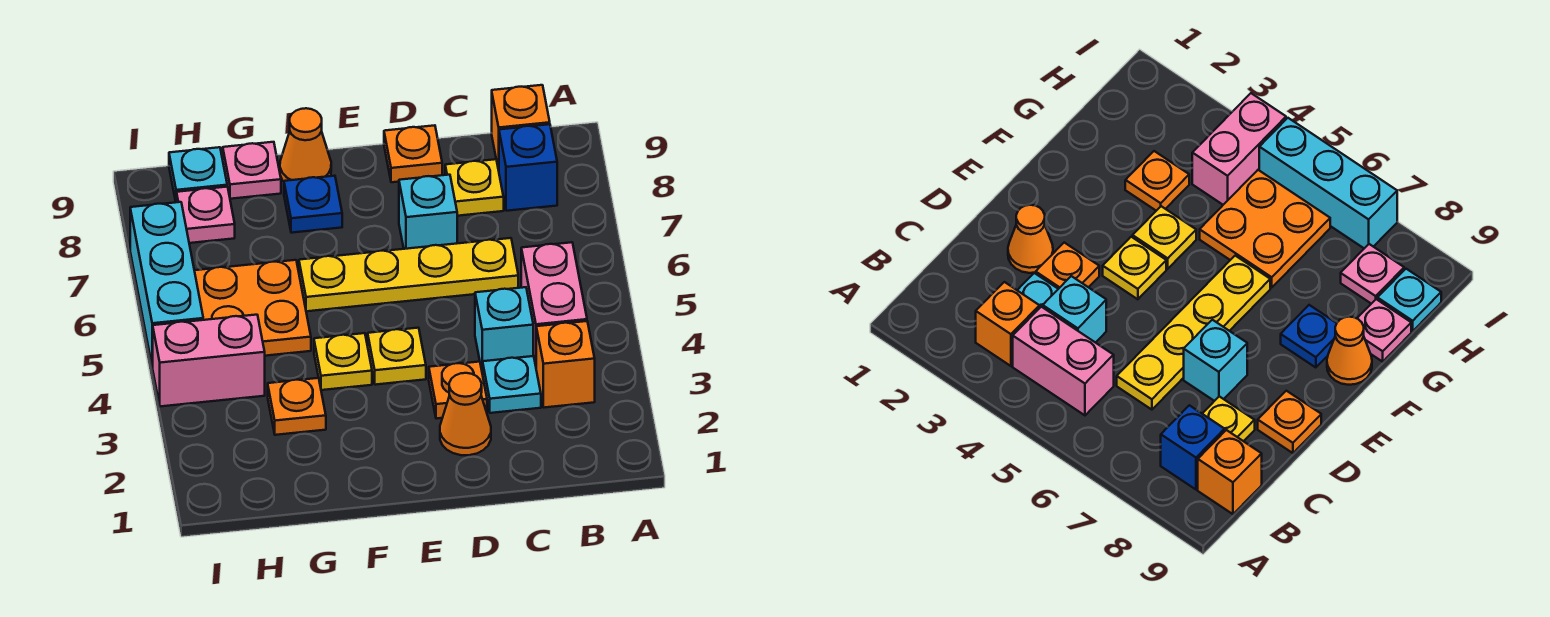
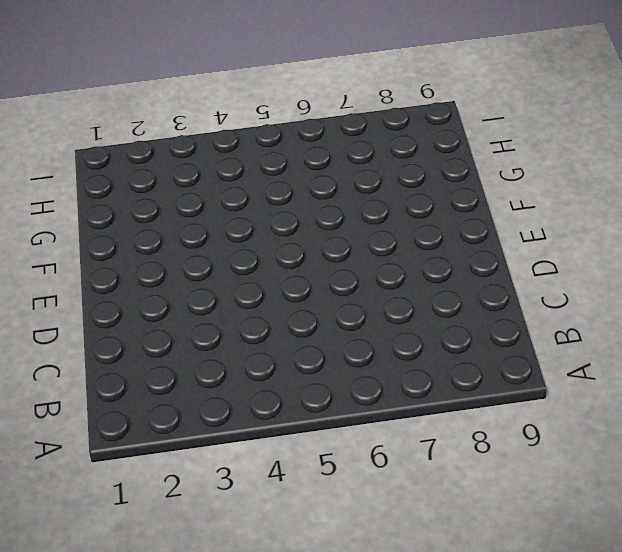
none -> orange brick B3 level 1
none -> pink brick B4:B5 level 1
none -> blue brick B8 level 1

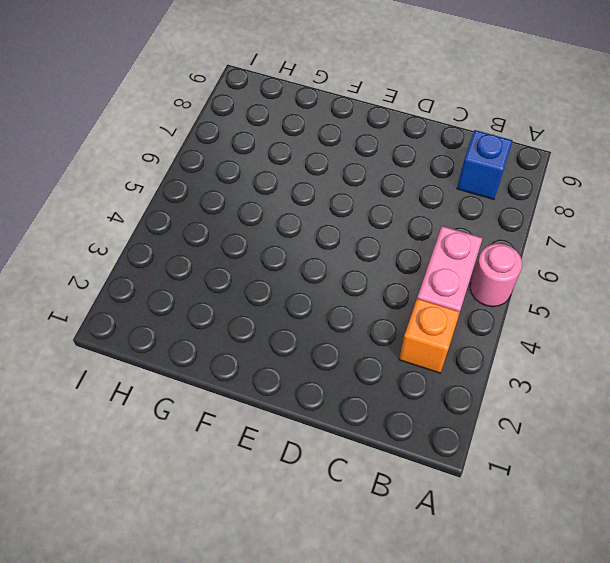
pink round brick A5 level 1 -> none
none -> orange brick B9 level 1
none -> cyan plate C3 level 1
none -> cyan brick C4 level 1

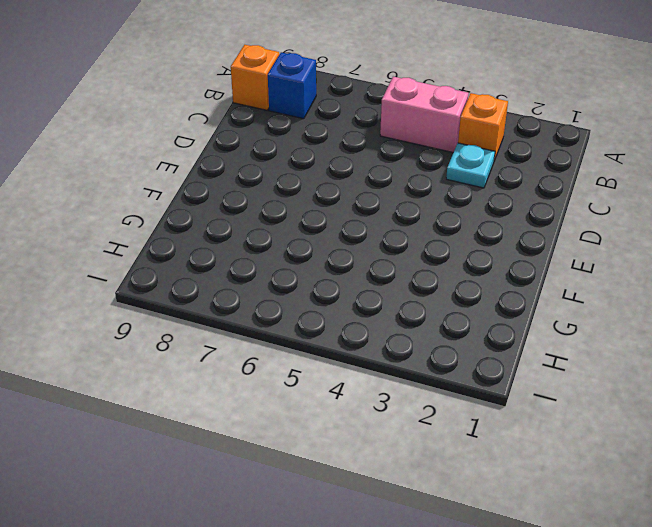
none -> cyan brick C4 level 1
none -> yellow plate C6:F6 level 1
none -> yellow plate C8 level 1

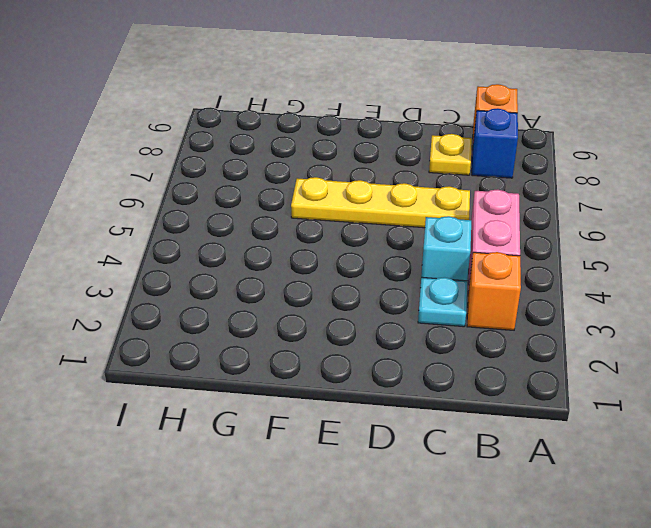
none -> orange cone D2 level 1
none -> orange plate D3 level 1
none -> cyan brick D7 level 1

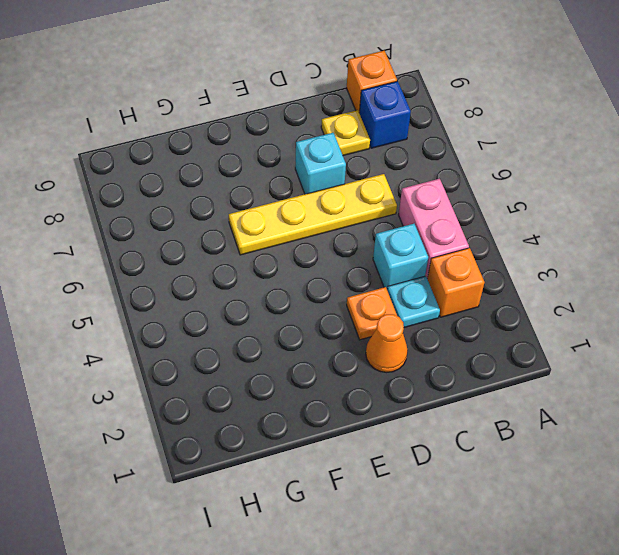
none -> orange plate D9 level 1
none -> yellow plate E4 level 1
none -> yellow plate F4 level 1

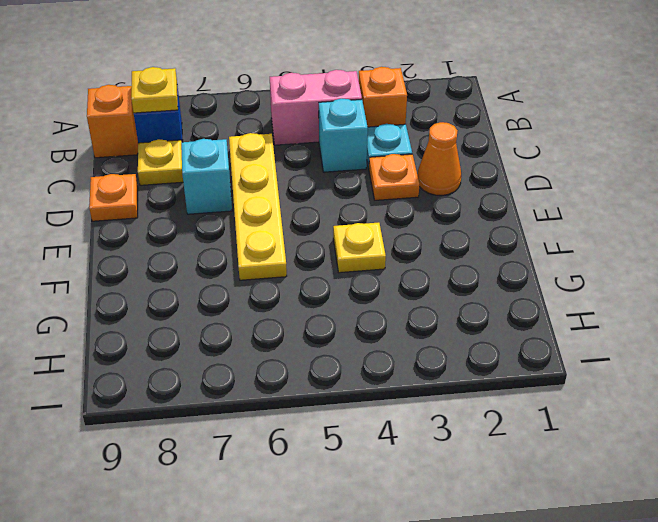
yellow plate B8 level 2 -> yellow plate E4 level 1
none -> blue plate F8 level 1
none -> orange cone F9 level 1
none -> orange plate G3 level 1

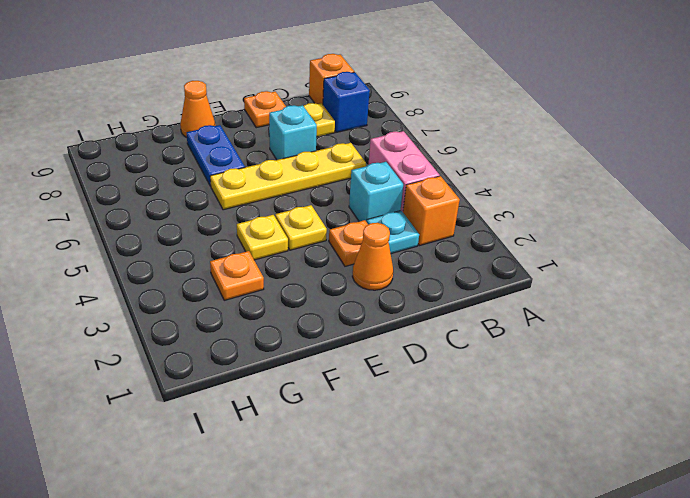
blue plate F7:F8 level 1 -> blue plate F8 level 1
none -> orange plate G5:H6 level 1
none -> pink plate G9 level 1
none -> pink brick H4:I4 level 1

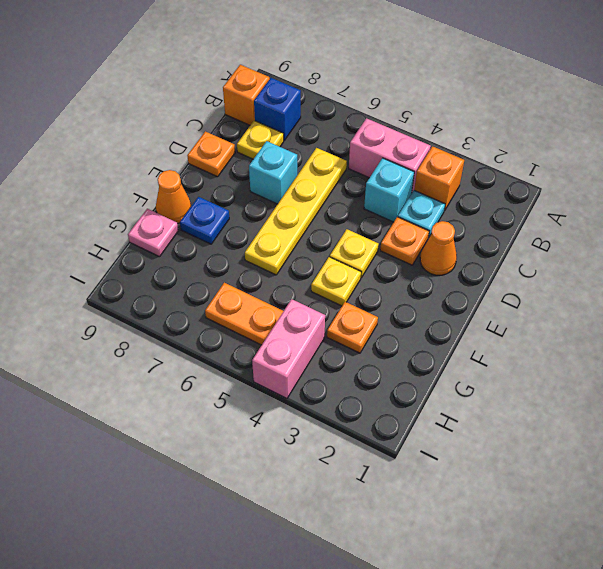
orange plate H5:H6 level 1 -> orange plate G5:H6 level 1
none -> pink plate H8 level 1
none -> cyan plate H9 level 1
none -> cyan brick I5:I7 level 1

